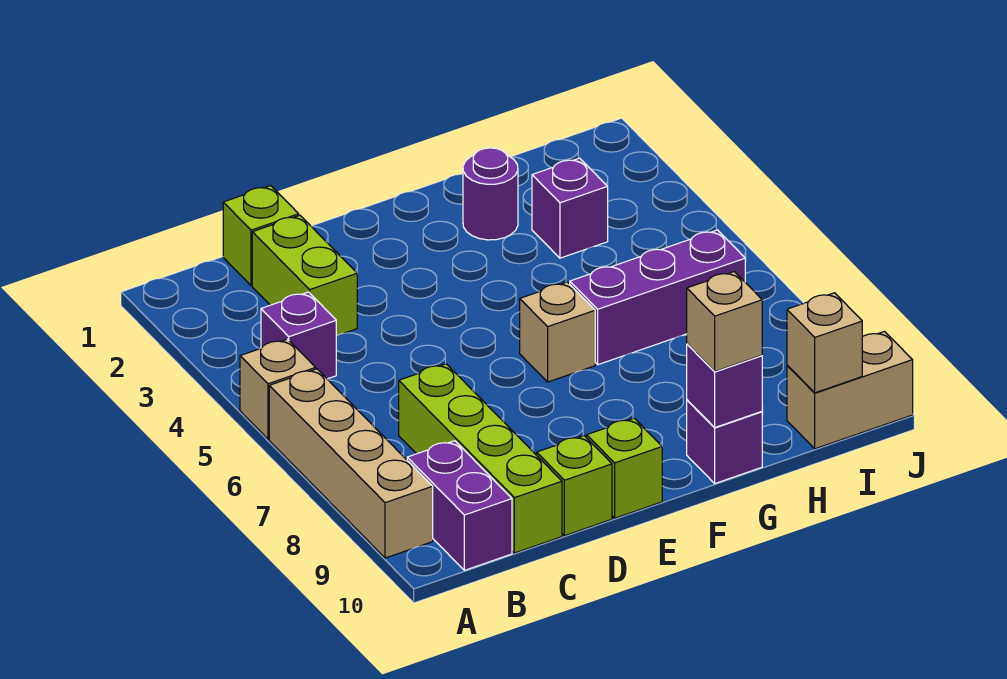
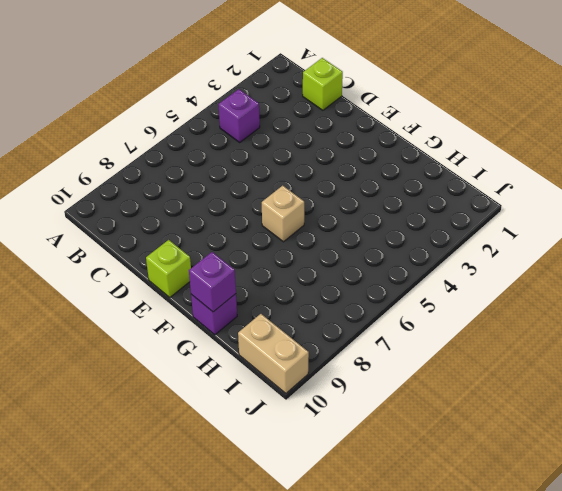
none -> tan brick A5 level 1
none -> tan brick A6:A9 level 1
none -> purple brick B9:B10 level 1

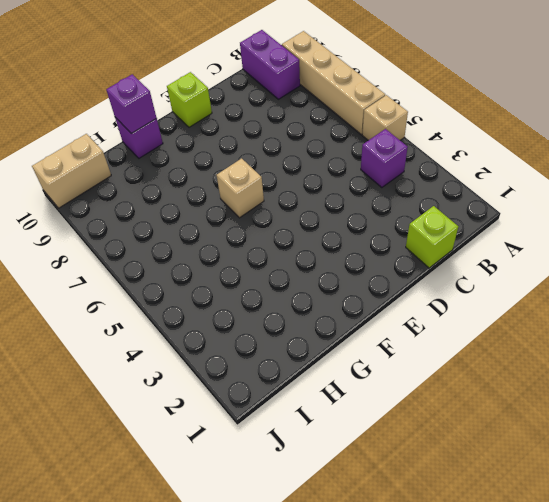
none -> lime brick C2:C3 level 1
none -> lime brick C7:C10 level 1
none -> lime brick D10 level 1

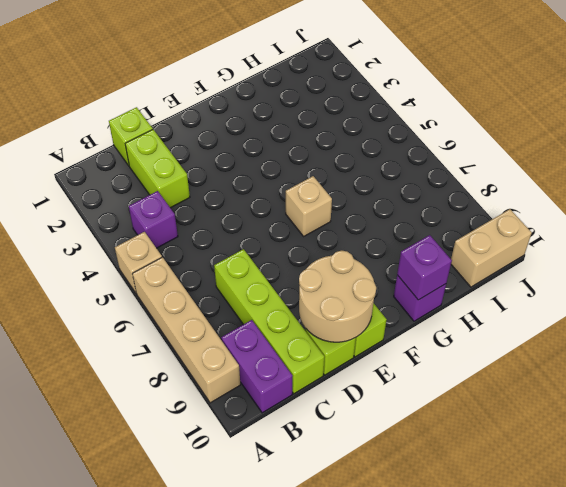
tan round brick D9:E10 level 2 -> none
none -> purple round brick G2 level 1
none -> purple brick G6:I6 level 1
none -> purple brick H3 level 1

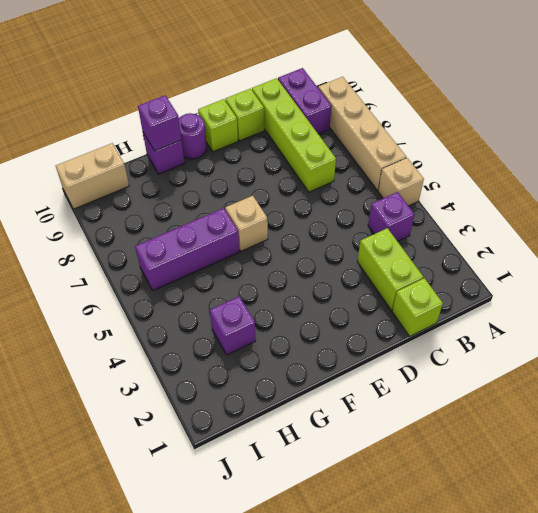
purple round brick F10 level 1 -> purple round brick G2 level 1
none -> tan brick I10 level 2
none -> tan brick G10 level 3

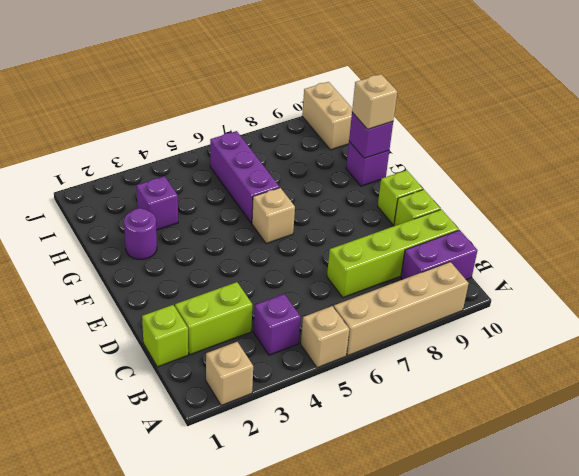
tan brick A2 level 1 -> tan brick I10 level 2

